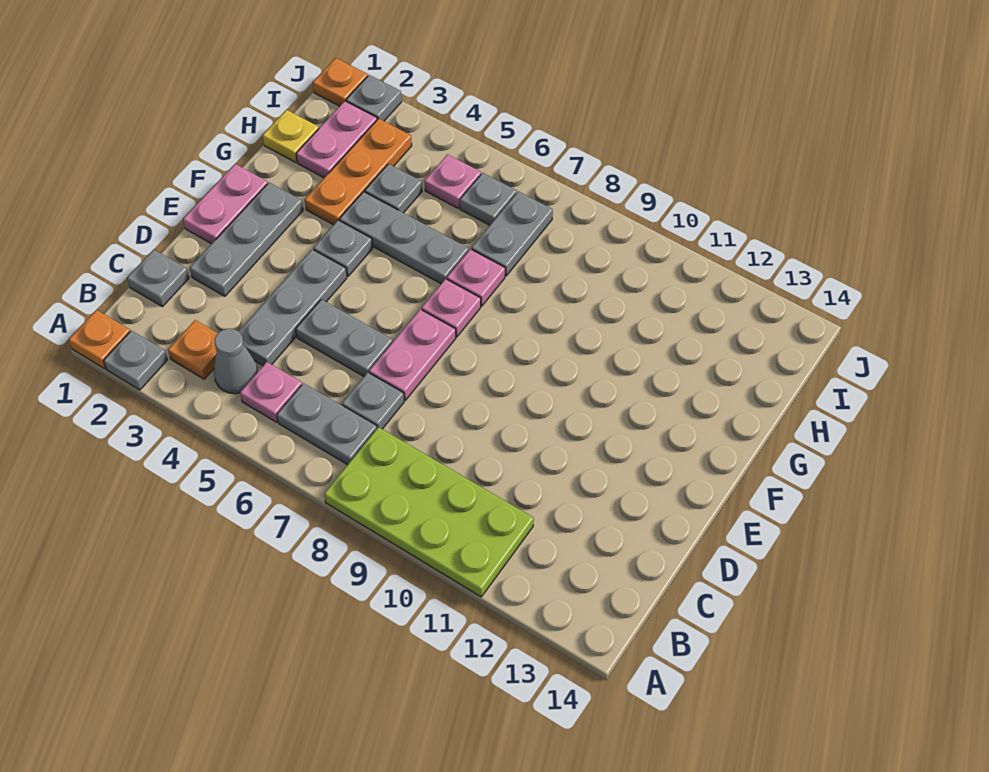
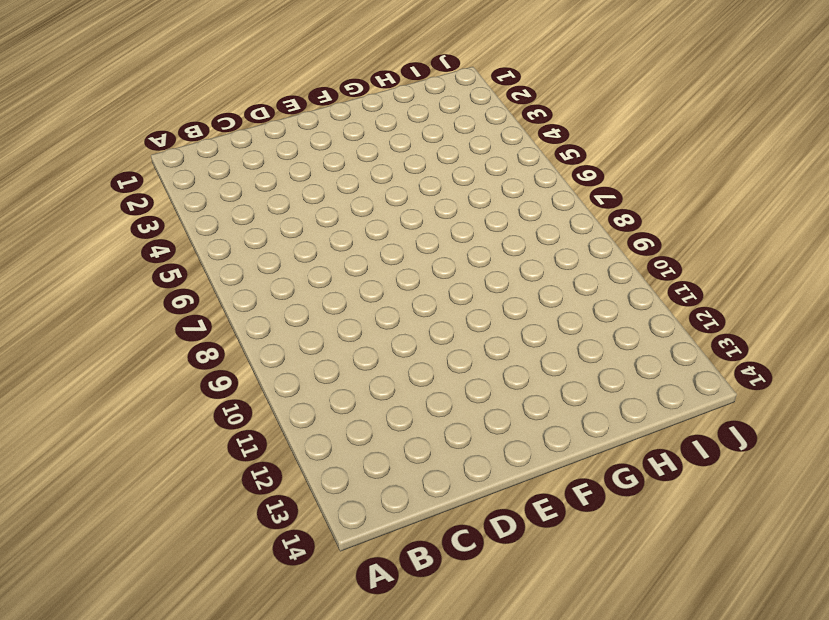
none -> orange plate A1 level 1
none -> grey plate A2 level 1
none -> lime plate A8:B11 level 1

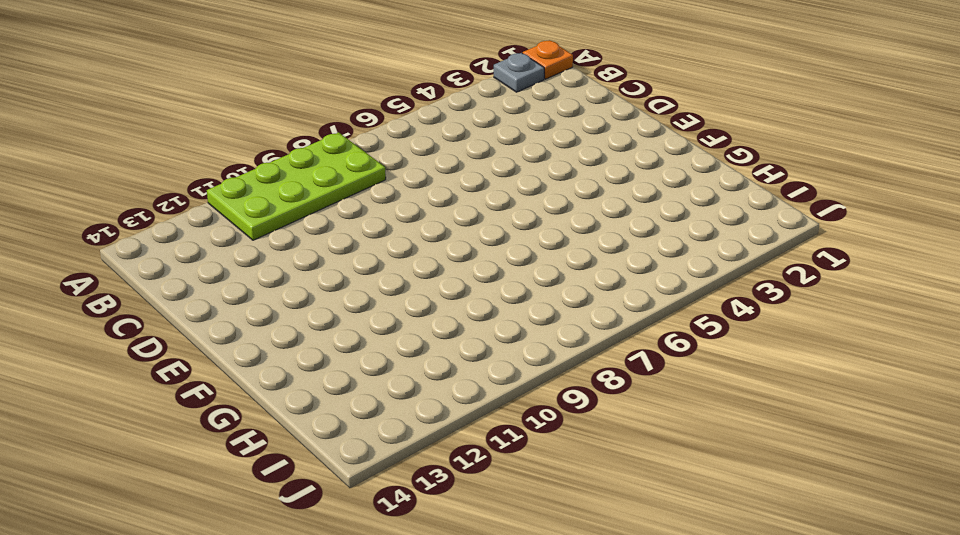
none -> orange plate B3 level 1
none -> grey cone B4 level 1
none -> pink plate B5 level 1

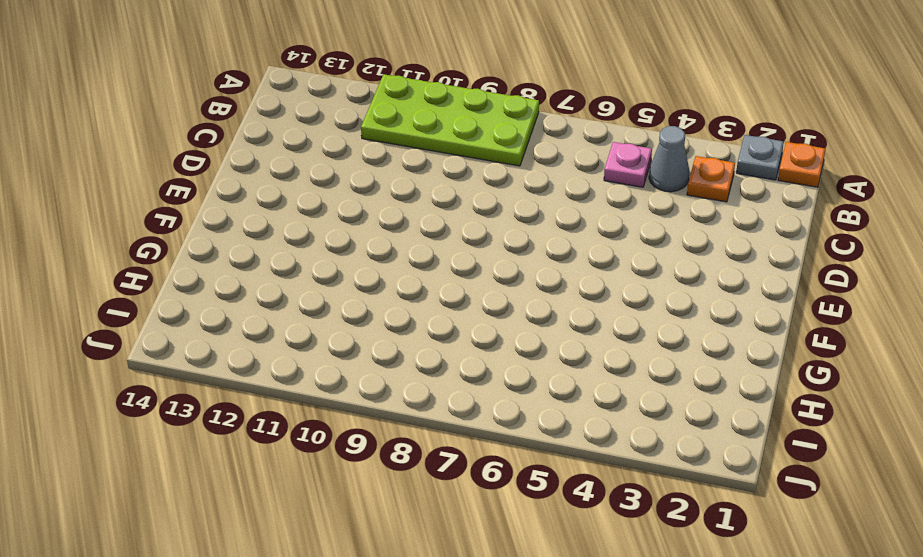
none -> grey plate B6:B7 level 1
none -> grey plate C1 level 1
none -> grey plate C4:E4 level 1

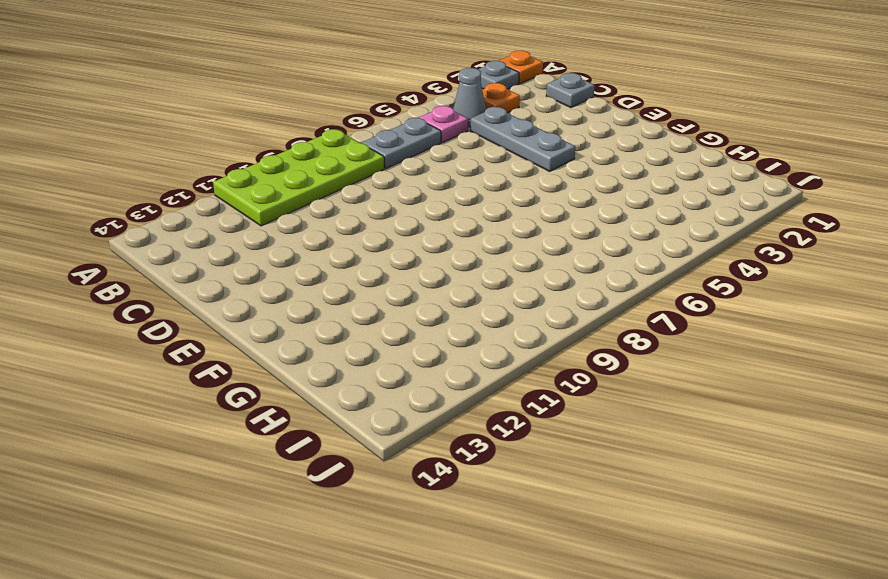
none -> grey plate C7 level 1
none -> grey plate D2:F2 level 1
none -> grey plate D5:D6 level 1

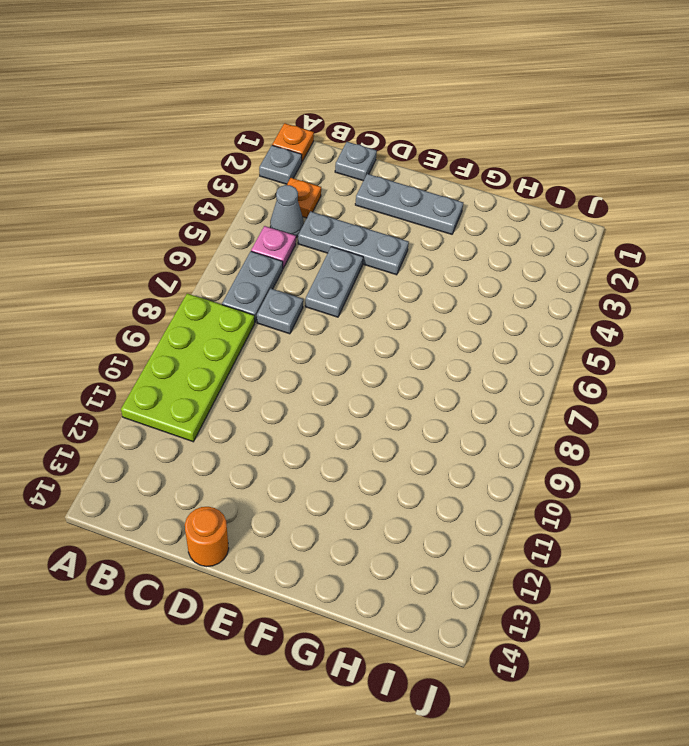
orange round brick D14 level 1 -> none
none -> pink plate D7:E7 level 1
none -> pink plate E1:F1 level 1
none -> grey plate F4 level 1

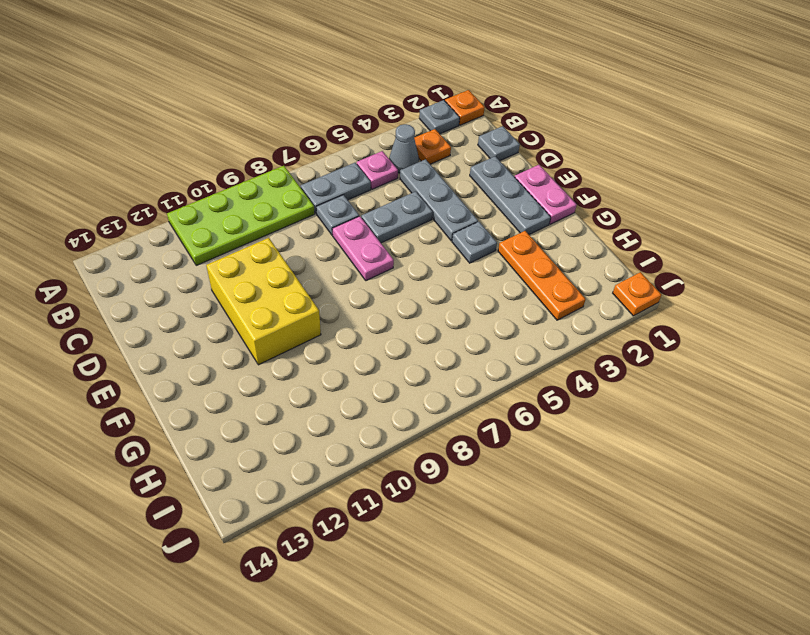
yellow brick D10:F11 level 1 -> none
none -> pink plate F7 level 1
none -> grey plate G4:G6 level 1
none -> pink plate G7 level 1

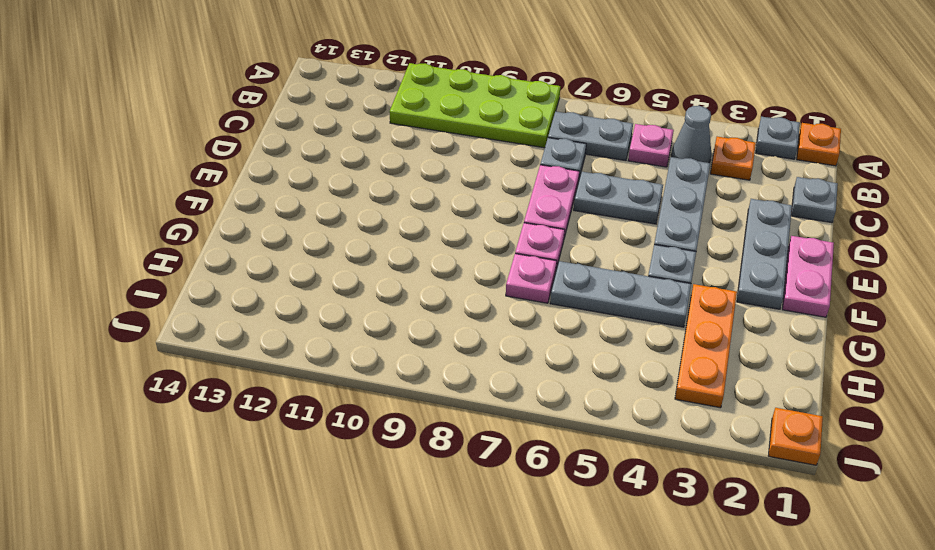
none -> yellow plate H1 level 1
none -> pink plate H2:I2 level 1
none -> grey plate H4 level 1

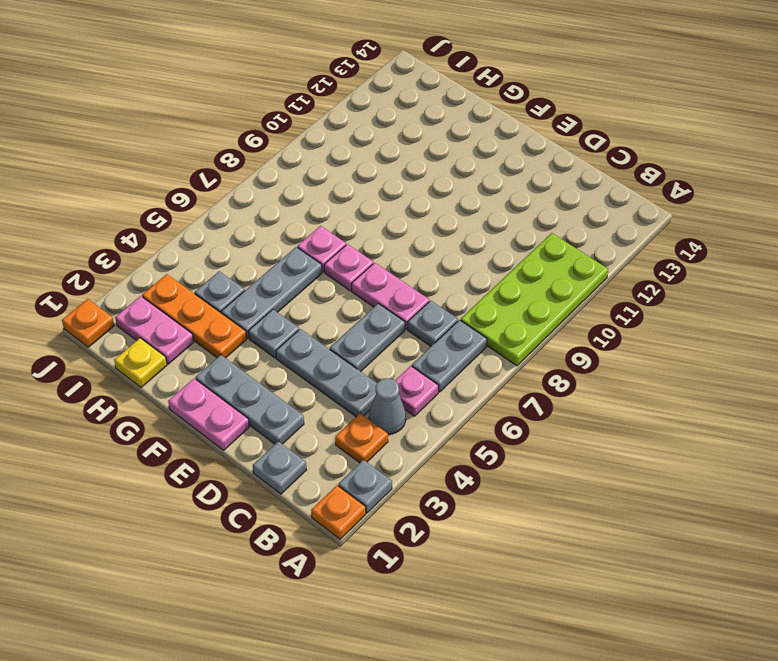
none -> grey plate H7:I7 level 1
none -> pink plate I5 level 1
none -> grey plate I6 level 1

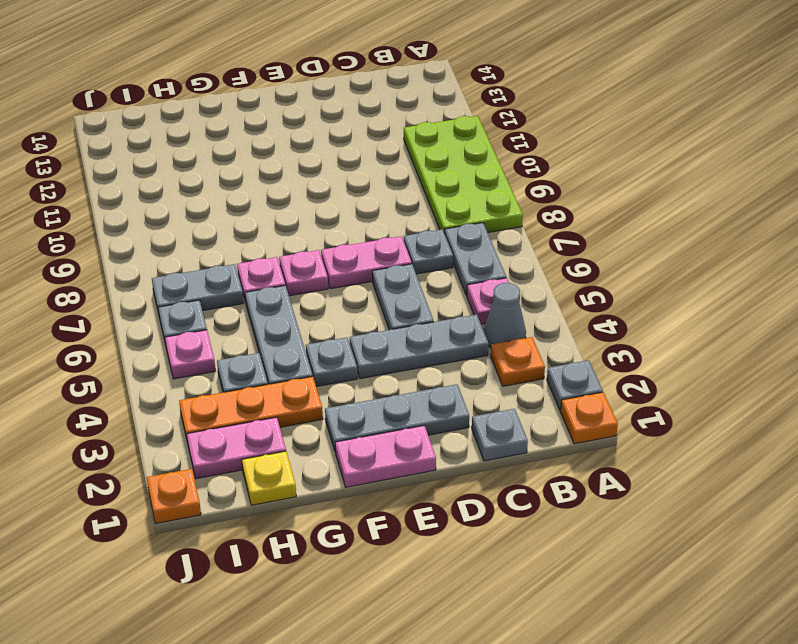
none -> grey plate J2 level 1

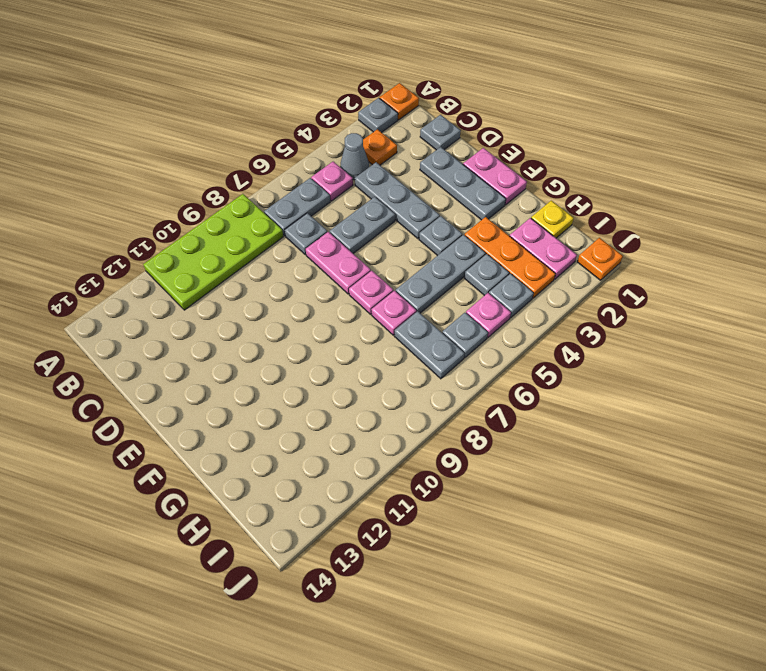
grey plate I4 level 1 -> grey plate J2 level 1

